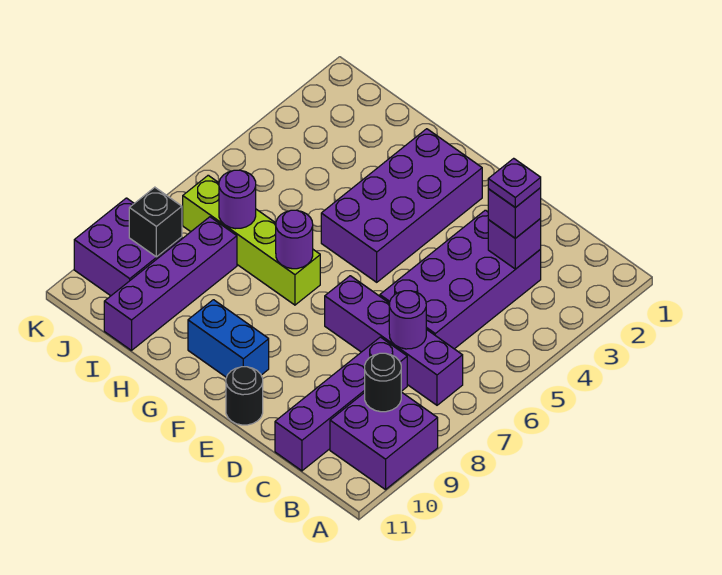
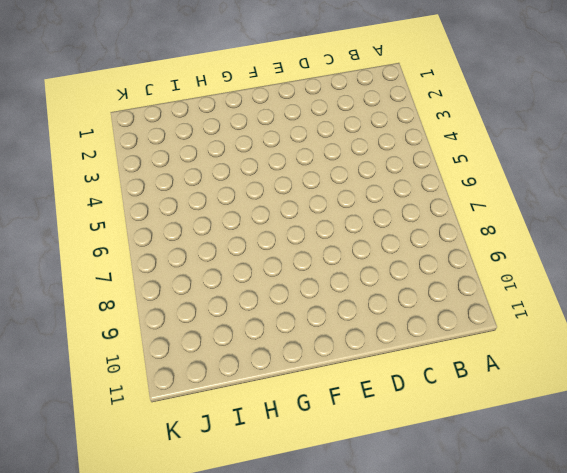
none -> purple brick A9:B10 level 1
none -> purple brick B7:E7 level 1
none -> purple brick C3:D6 level 1

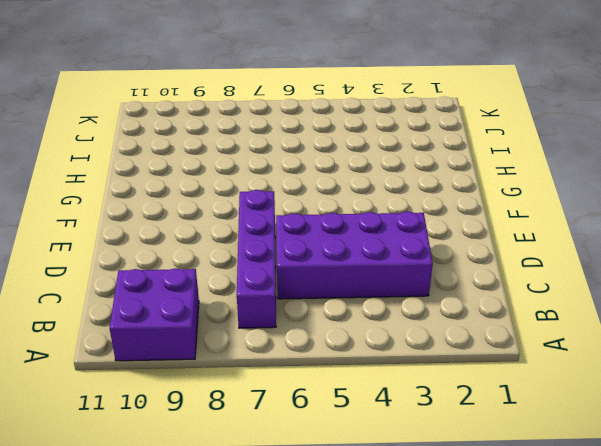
none -> purple brick C8:C11 level 1
none -> black round brick E11 level 1
none -> purple brick F2:G5 level 1

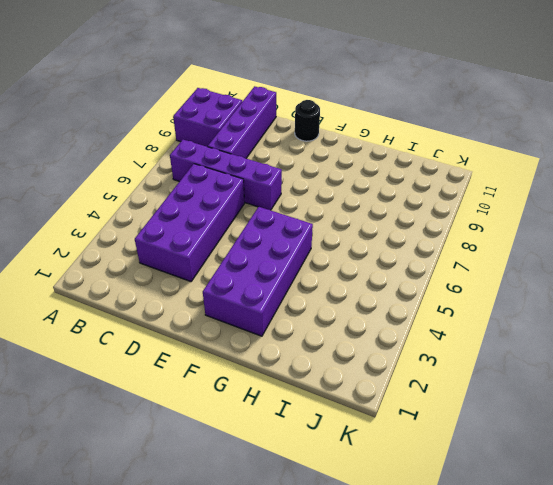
none -> blue brick F10:G10 level 1
none -> lime brick G7:J7 level 1
none -> purple brick I8:I11 level 1

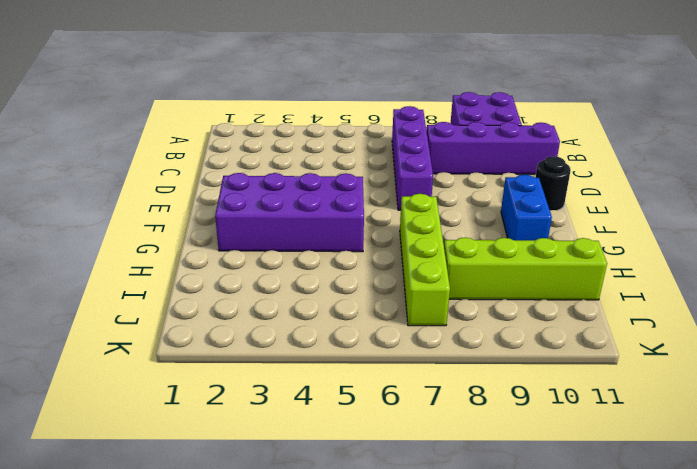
lime brick I8:I11 level 1 -> purple brick I8:I11 level 1
none -> purple brick C3:D6 level 1
none -> purple brick J9:K10 level 1
none -> black round brick B9 level 2

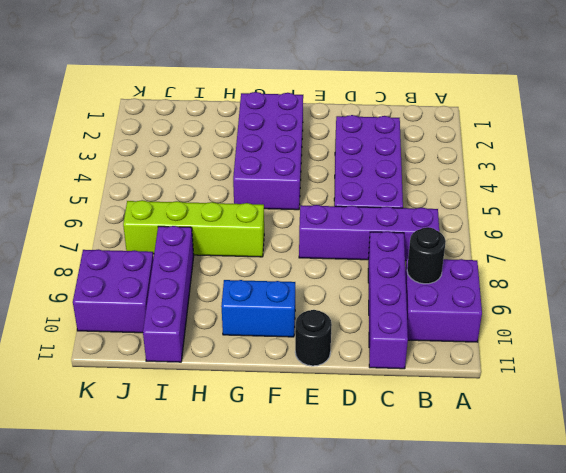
none -> purple brick C3 level 2
none -> purple round brick C7 level 2
none -> purple round brick G7 level 2

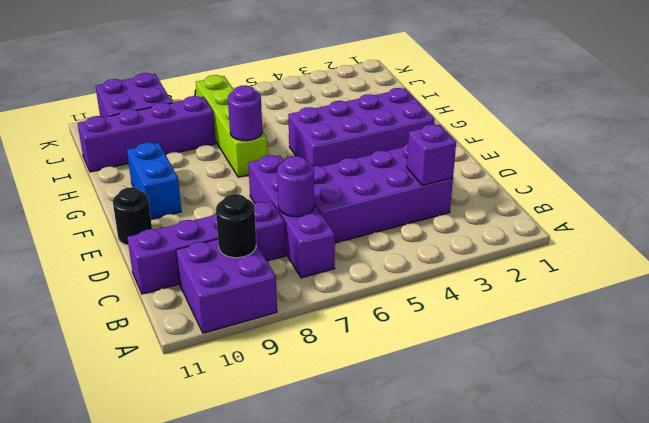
none -> purple round brick I7 level 2
none -> black brick J9 level 2
none -> purple brick C3 level 3

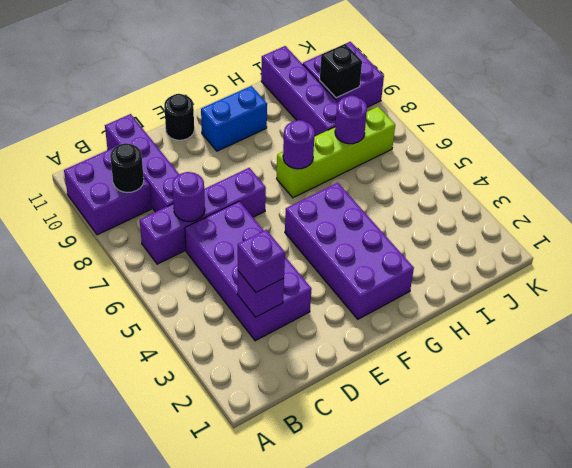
none -> purple plate C3 level 4

